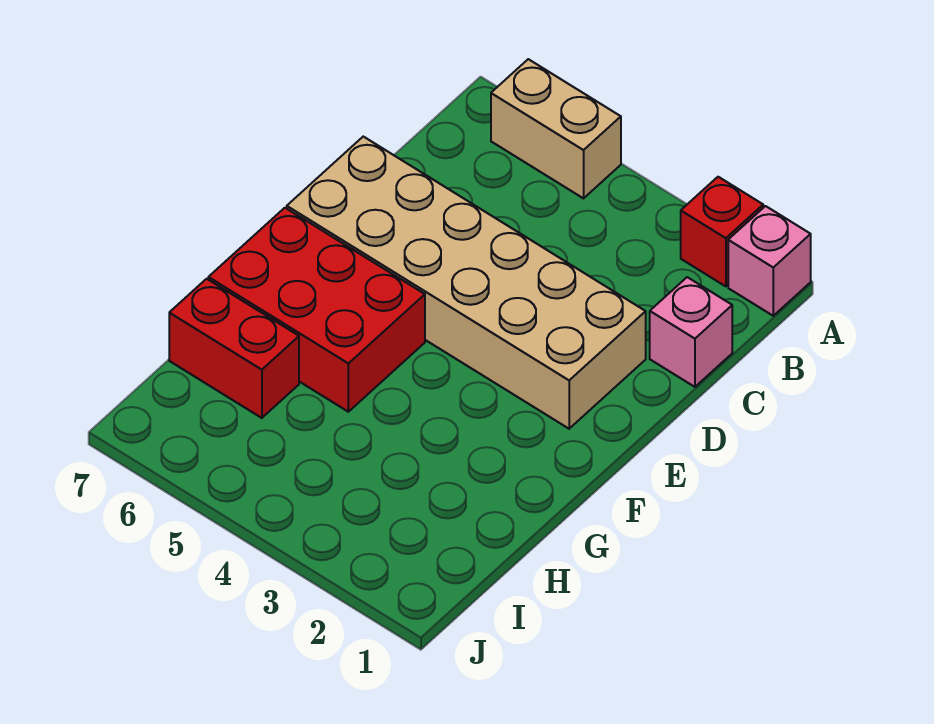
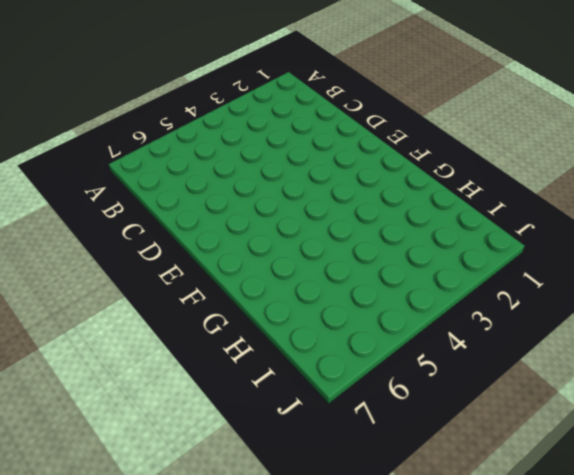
none -> pink brick A1 level 1
none -> red brick A2 level 1

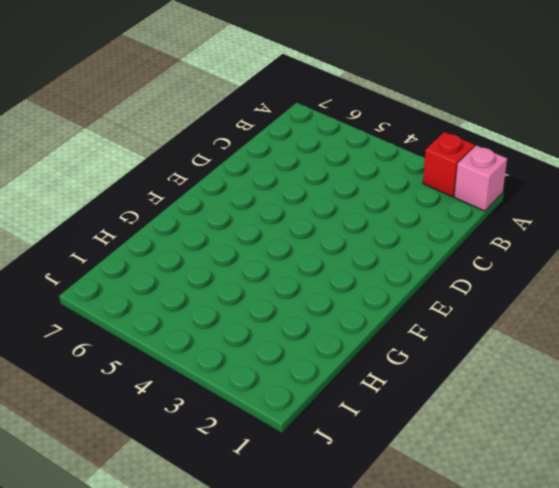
none -> tan brick A5:A6 level 1
none -> pink brick C1 level 1

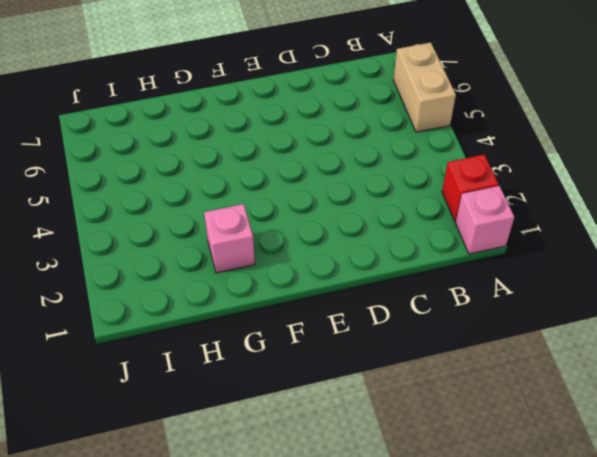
pink brick G2 level 1 -> pink brick C1 level 1
none -> tan brick D2:E7 level 1
none -> red brick F5:G7 level 1

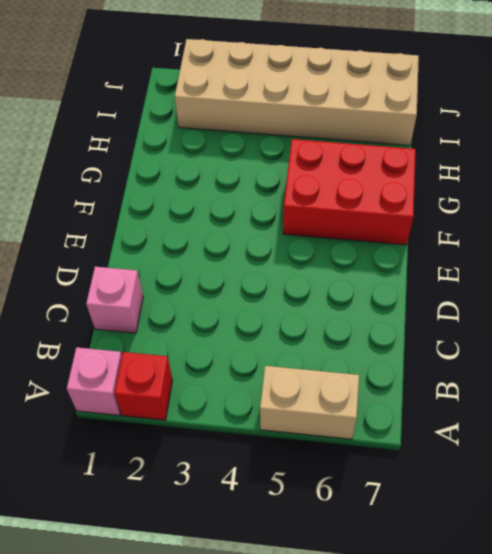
tan brick I2:J7 level 1 -> tan brick D2:E7 level 1
none -> red brick H6:H7 level 1

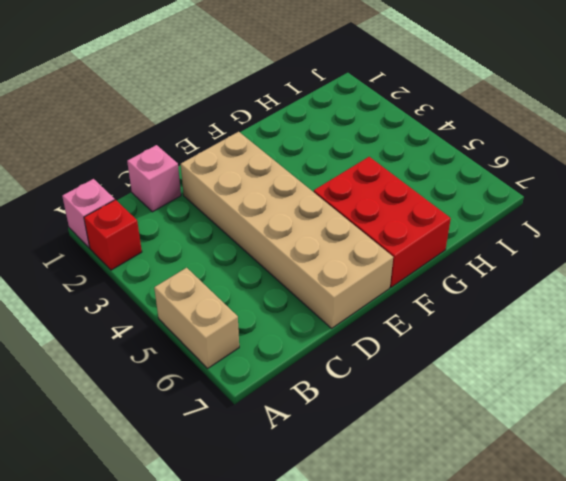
none -> red brick H6:H7 level 1

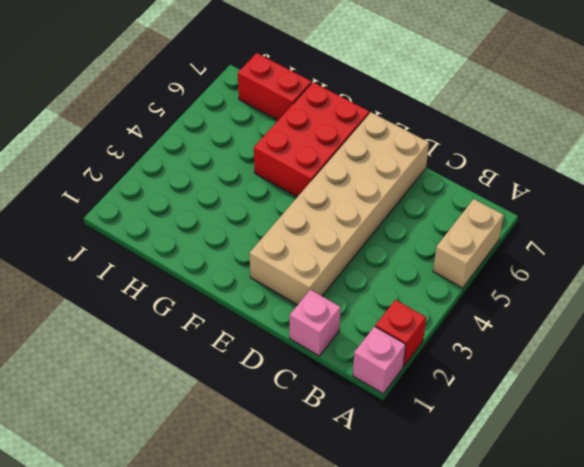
red brick H7:I7 level 1 -> red brick H6:H7 level 1

